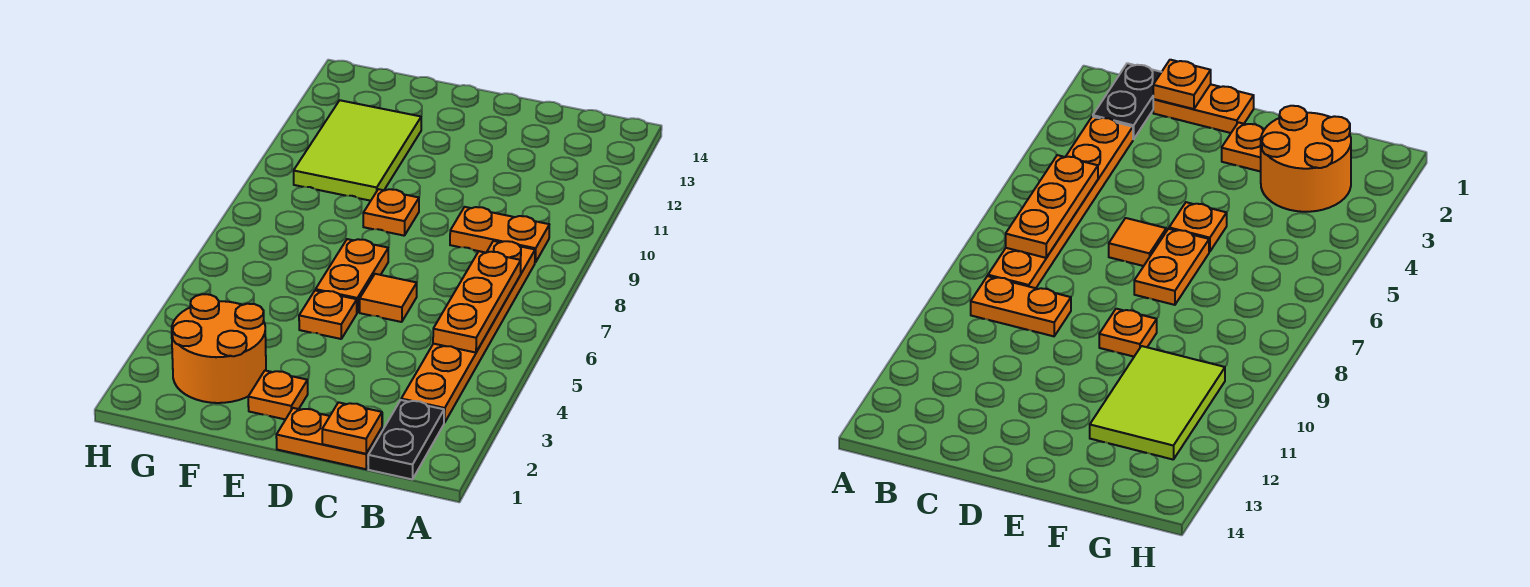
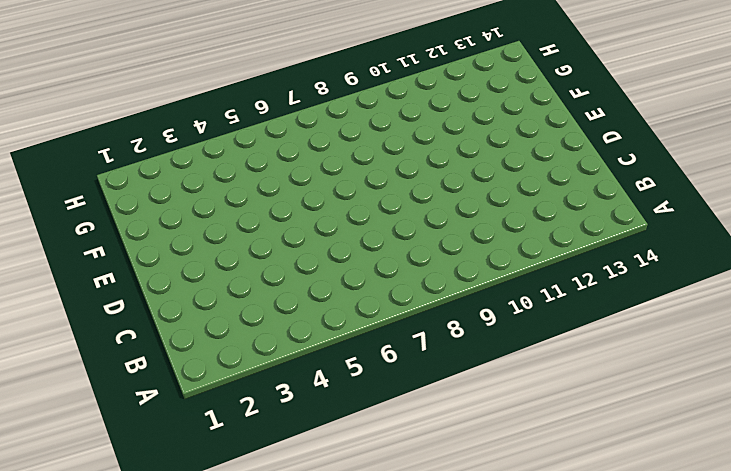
none -> black plate B1:B2 level 1
none -> orange plate B3:B8 level 1
none -> orange plate B9:C9 level 1

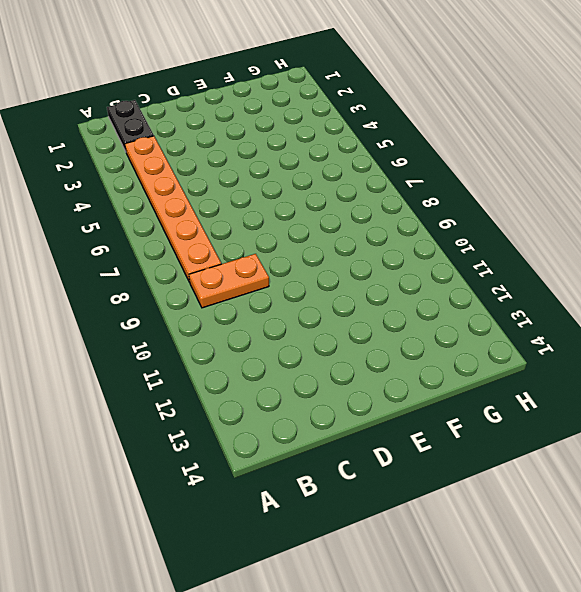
none -> orange plate C1:D1 level 1
none -> orange tile D6 level 1
none -> orange plate E2 level 1

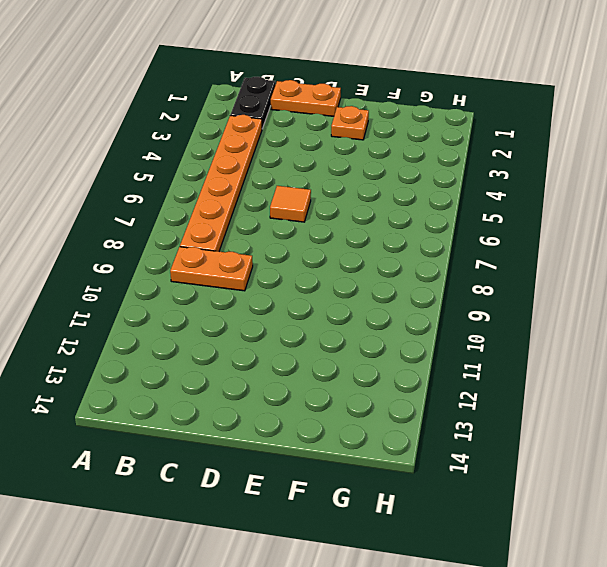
none -> orange plate E5 level 1
none -> orange plate E6:E7 level 1
none -> orange plate E9 level 1

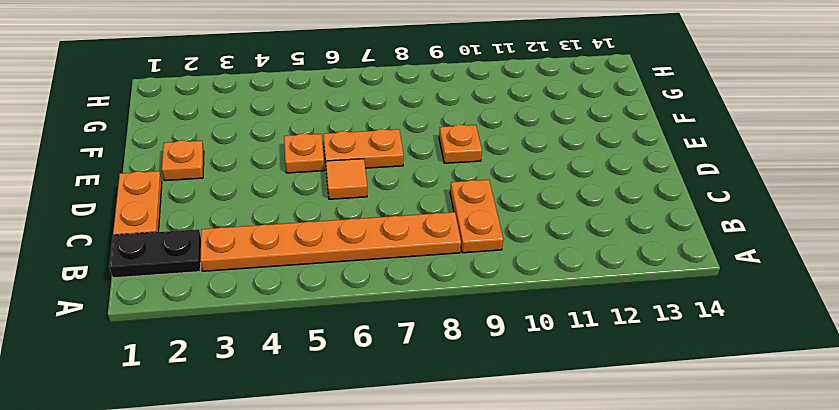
none -> orange round brick F2:G3 level 1
none -> lime tile F10:G12 level 1
none -> orange plate B5:B7 level 2

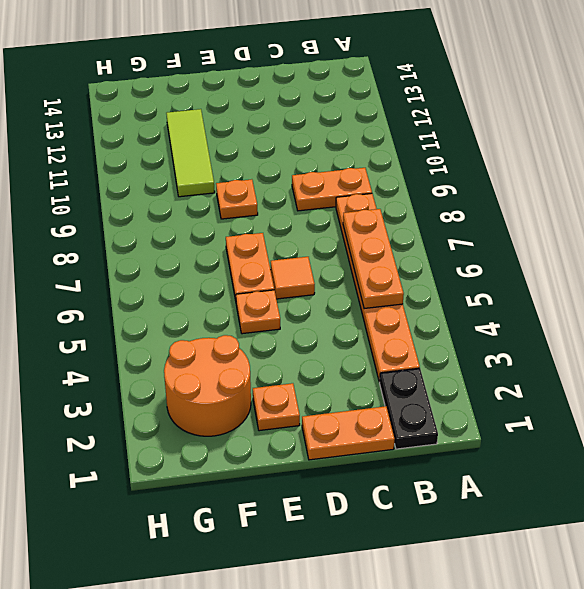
lime tile F10:F12 level 1 -> lime tile F10:G12 level 1
none -> orange plate C1 level 2

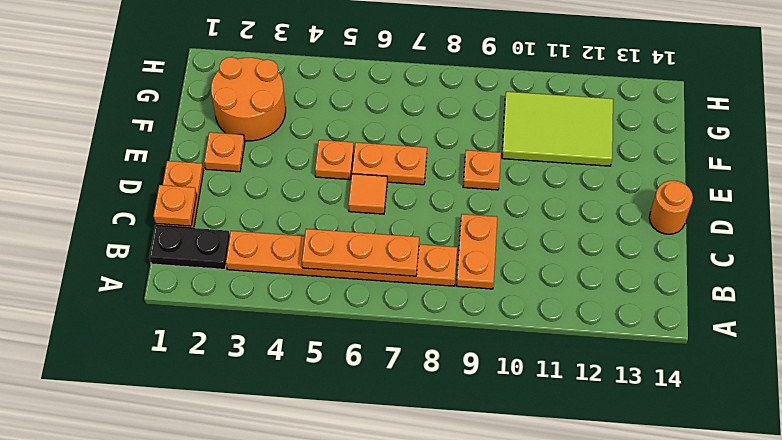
orange round brick D14 level 1 -> none

